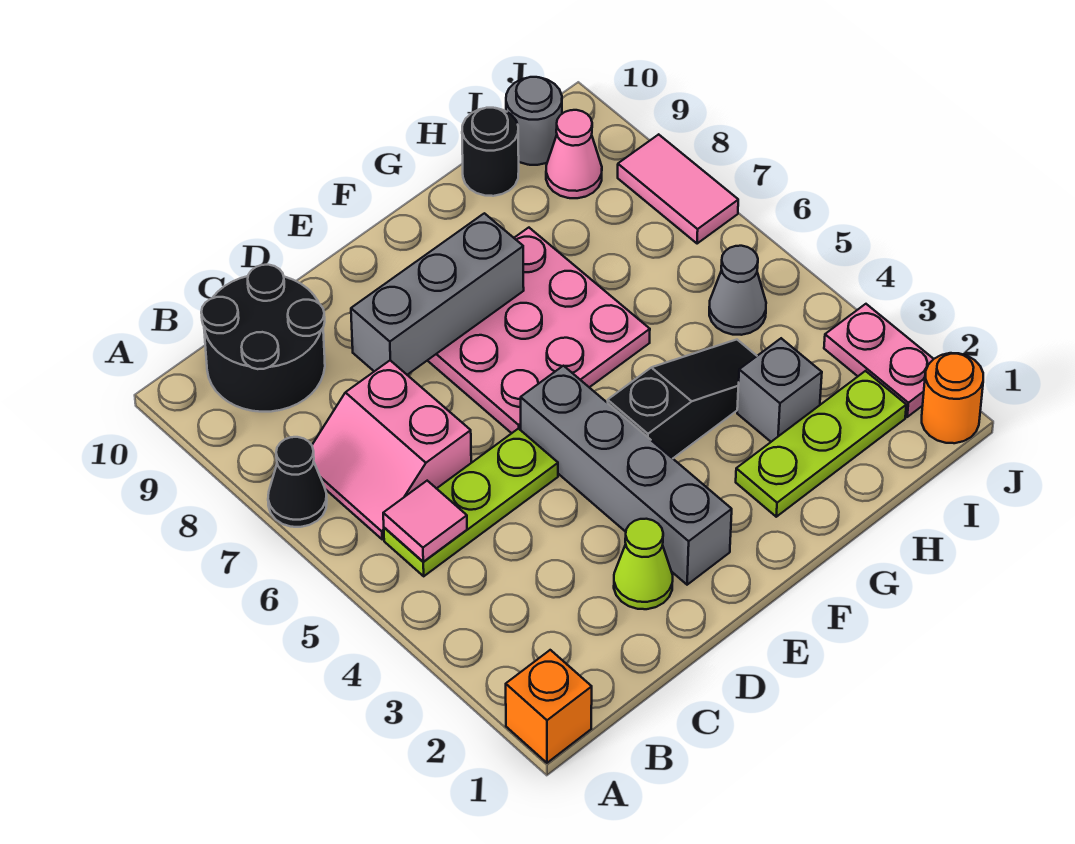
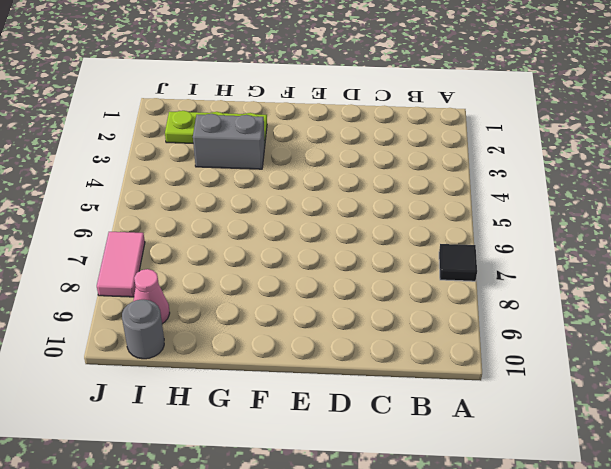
black tile A7 level 1 -> black cone A7 level 1
grey brick G3:H3 level 1 -> grey brick H3 level 1
none -> orange brick A1 level 1
none -> lime plate B5:D5 level 1
none -> pink slope B6:C7 level 1 top C

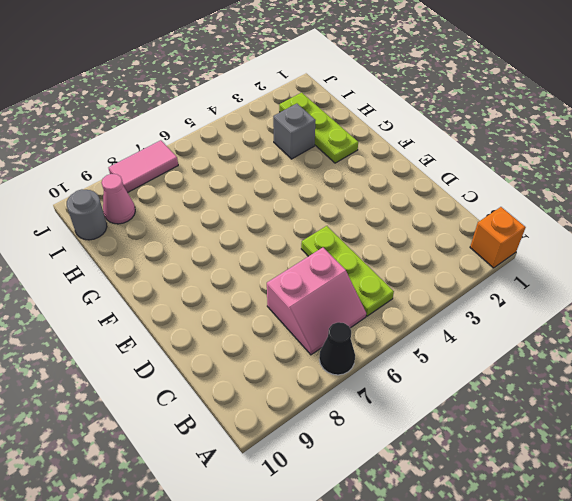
none -> black round brick B9:C10 level 1
none -> lime cone D2 level 1
none -> grey brick E2:E5 level 1

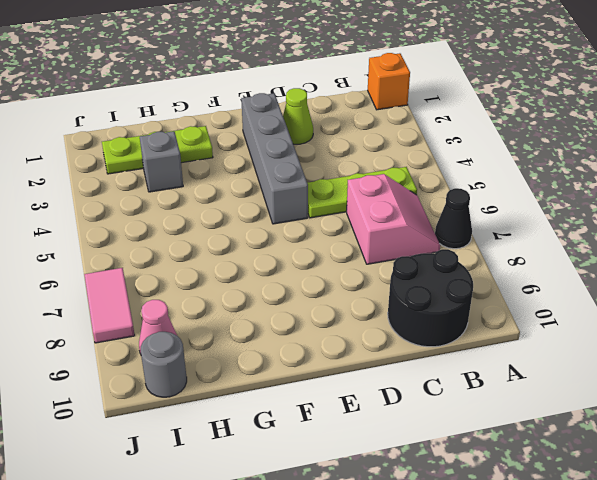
none -> pink plate E6:G8 level 1
none -> black slope F4:H4 level 1 top F
none -> black round brick H10 level 1

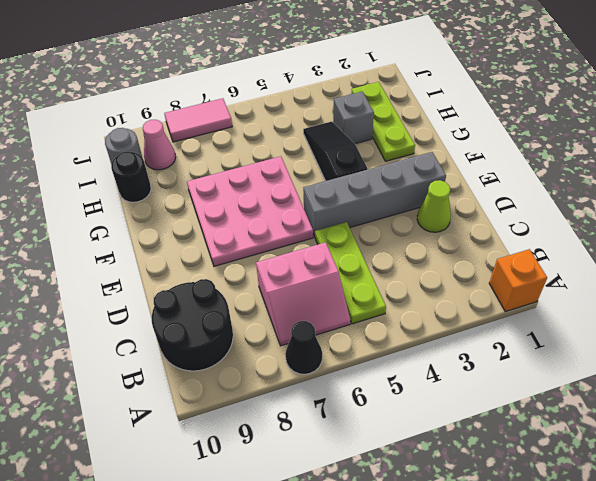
none -> grey cone I5 level 1
none -> orange round brick J1 level 1
none -> pink plate J2:J3 level 1

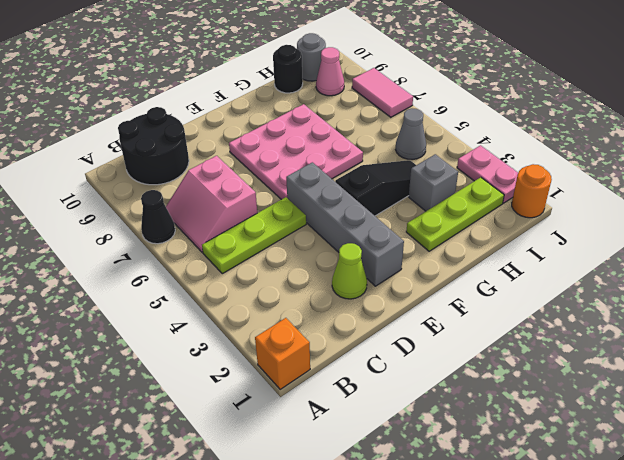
none -> pink tile B5 level 2
none -> grey brick D8:F8 level 2

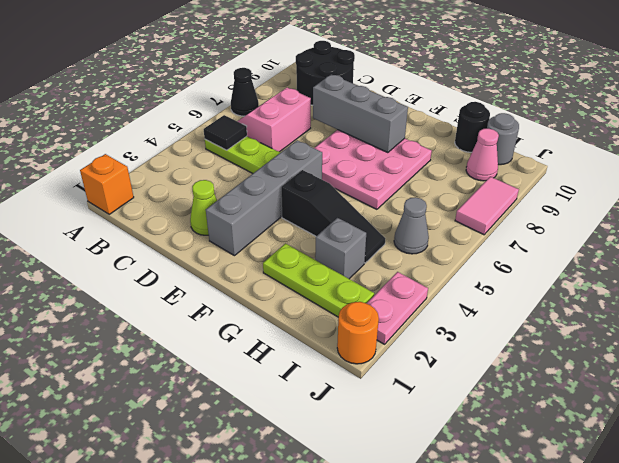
black tile B5 level 2 -> pink tile B5 level 2

